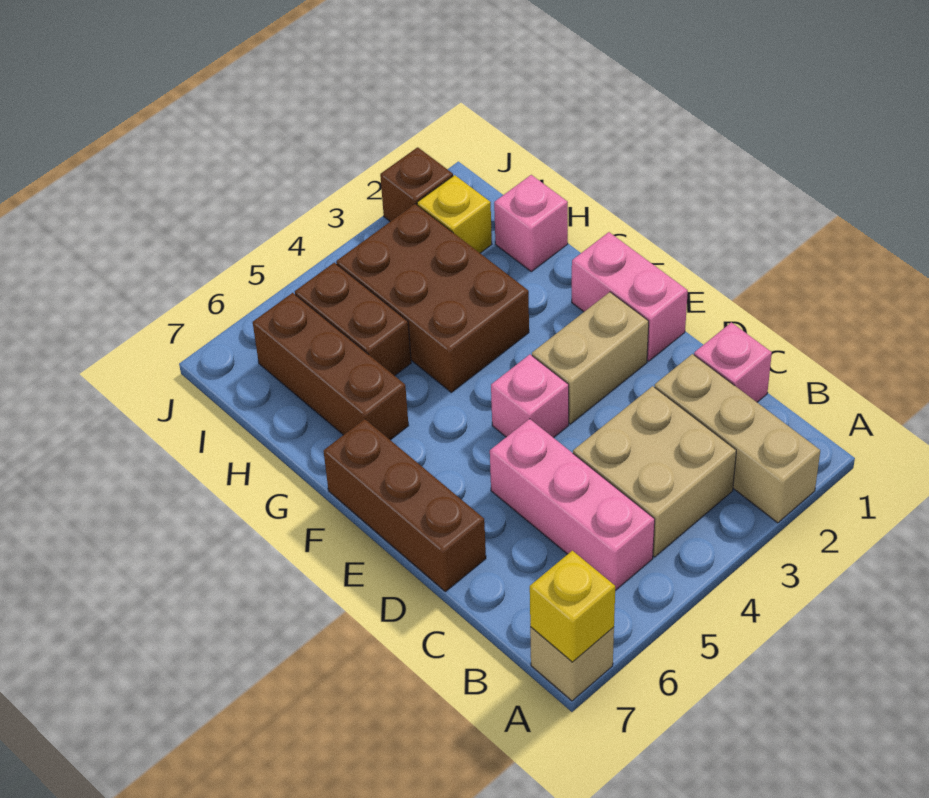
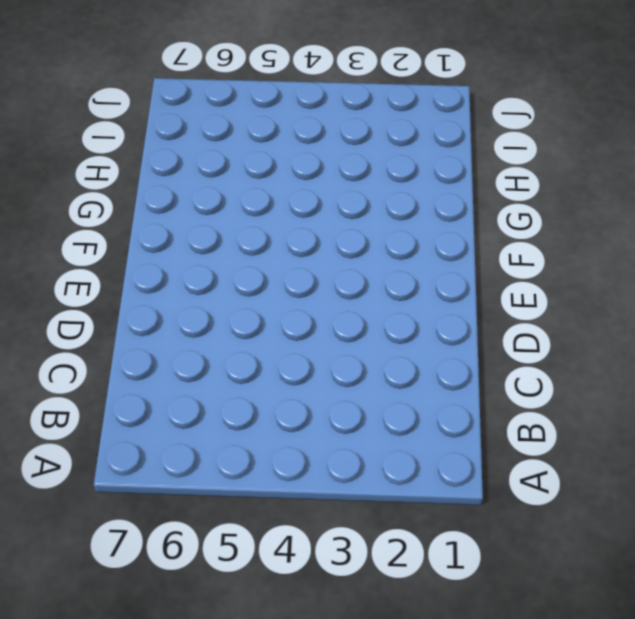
none -> tan brick A2:C2 level 1
none -> tan brick A7 level 1
none -> tan brick B3:C4 level 1

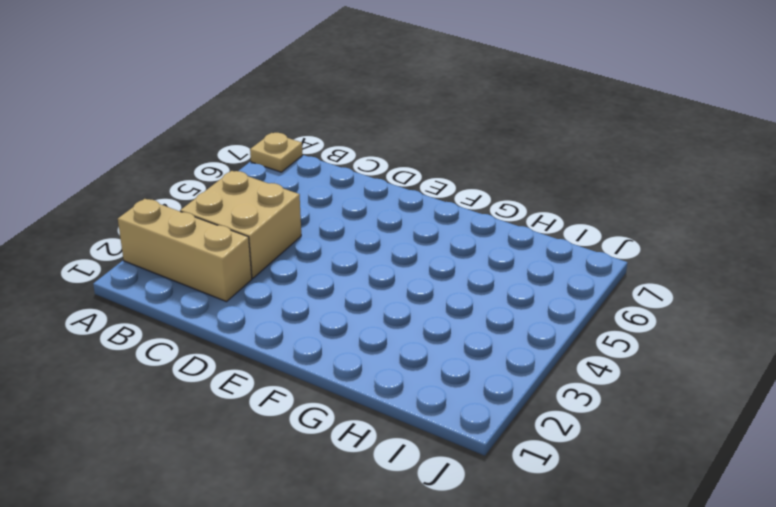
tan plate A7 level 1 -> tan brick A7 level 1
none -> pink brick B5:D5 level 1
none -> pink brick C1 level 1
none -> brown brick D7:F7 level 1

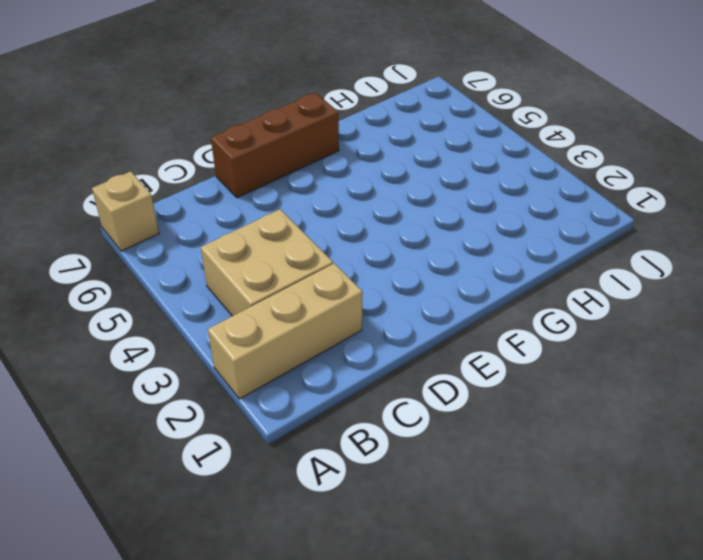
none -> pink brick B5:D5 level 1
none -> pink brick C1 level 1
none -> pink brick E1:F1 level 1

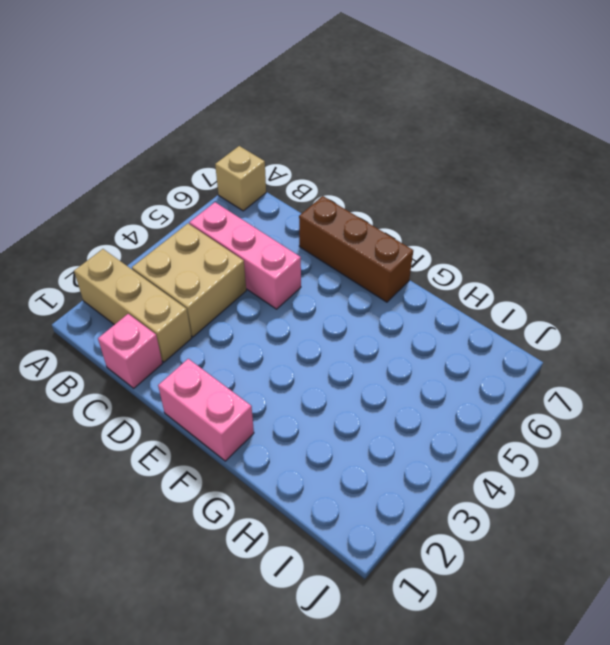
none -> tan brick E2:E3 level 1
none -> pink brick E4 level 1
none -> brown brick G3:I4 level 1

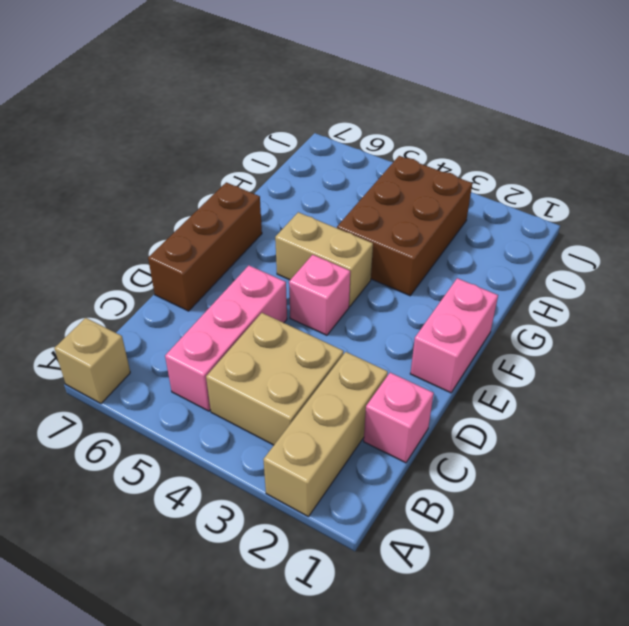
tan brick F4:F5 level 1 -> tan brick E2:E3 level 1
none -> brown brick G6:I6 level 1
none -> pink brick H1 level 1
none -> brown brick H5:I5 level 1

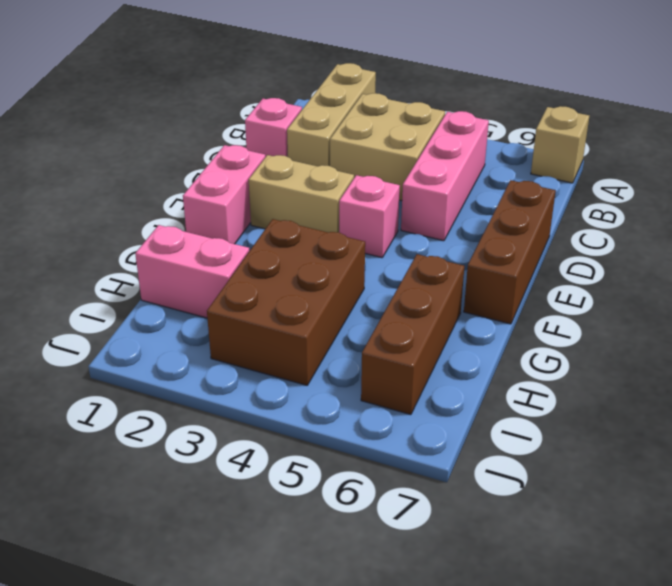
pink brick H1:H2 level 1 -> pink brick H1 level 1
none -> brown brick H5:I5 level 1
none -> yellow brick I2 level 1
none -> brown brick J2 level 1

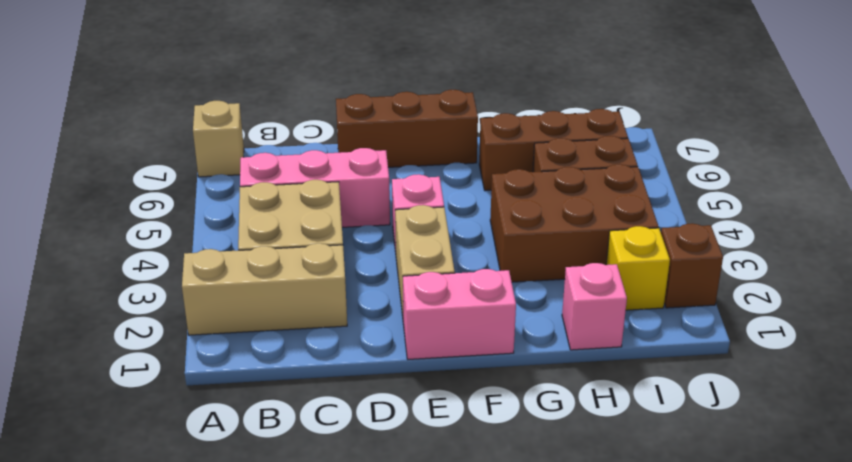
none -> pink brick C1 level 1
none -> yellow brick A7 level 2

